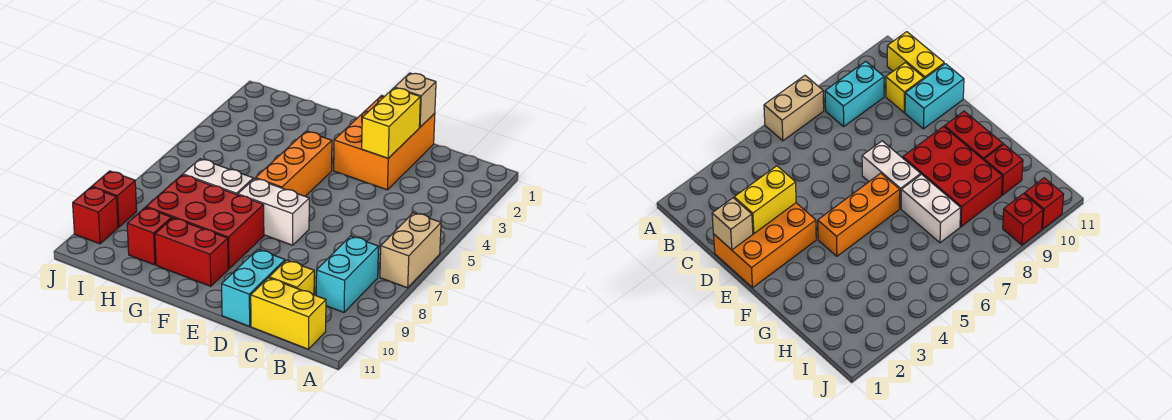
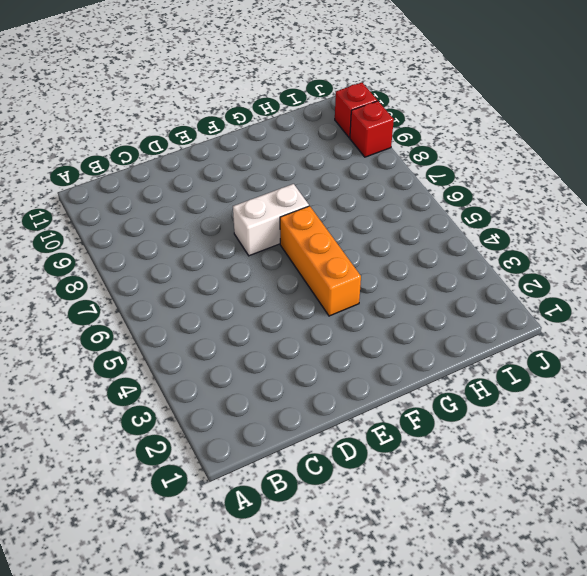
none -> tan brick A6:A7 level 1
none -> cyan brick B8:B9 level 1
none -> yellow brick B11:C11 level 1

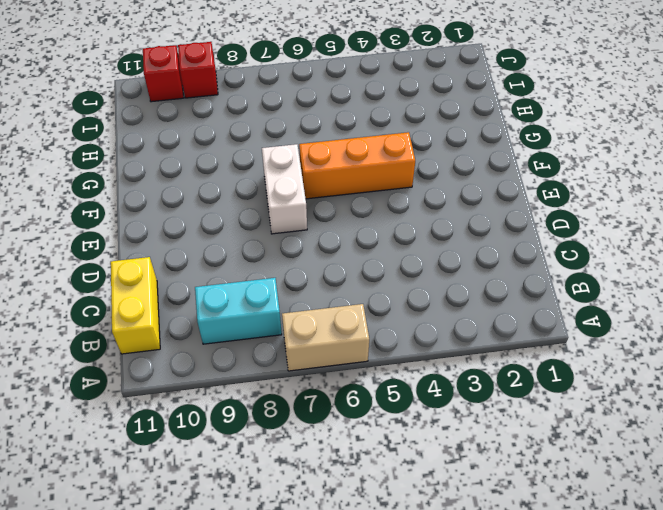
none -> yellow brick C10 level 1
none -> orange brick D1:E3 level 1
none -> cyan brick D10:D11 level 1

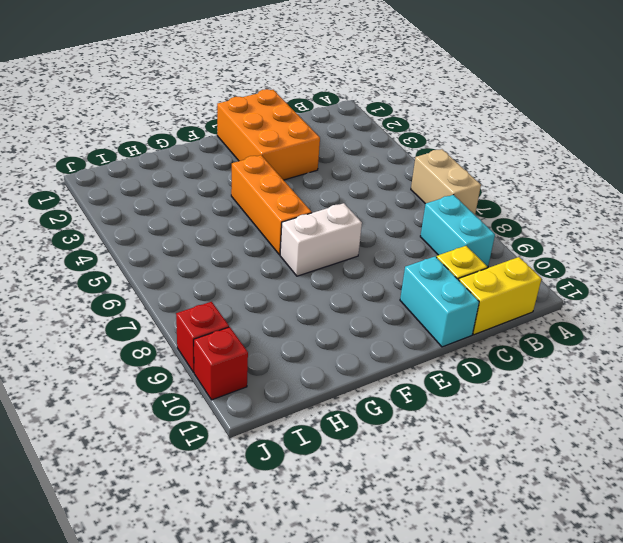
none -> red brick F8:H9 level 1
none -> red brick F10:G10 level 1
none -> white brick G7:H7 level 1

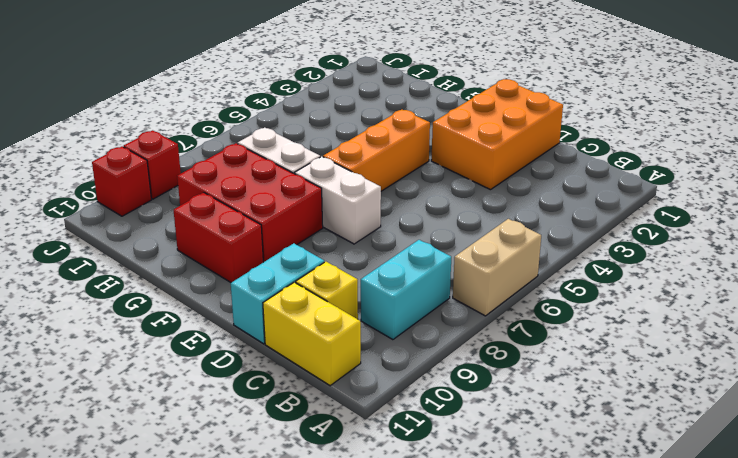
none -> red brick H10 level 1
none -> tan brick D1 level 2
none -> yellow brick D2:D3 level 2

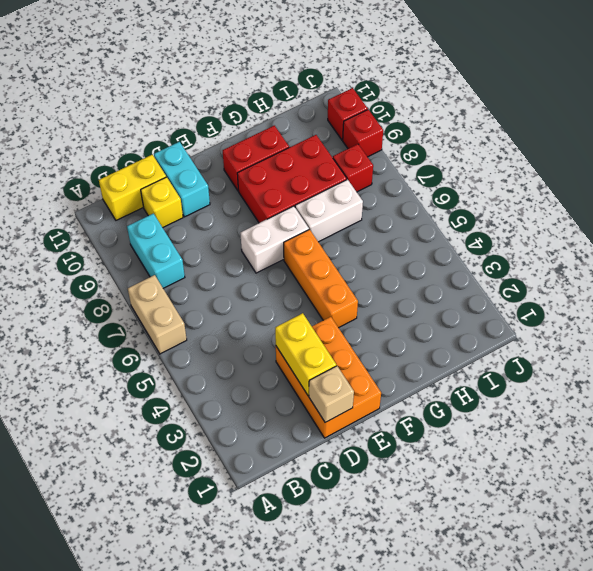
red brick I8 level 1 -> red brick H10 level 1

